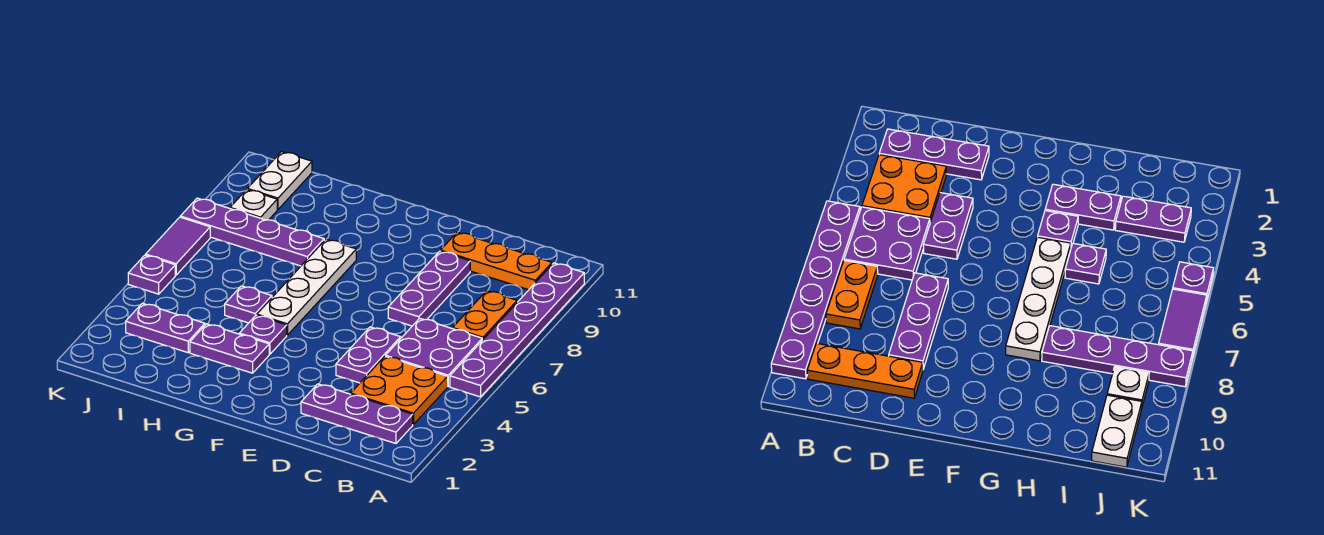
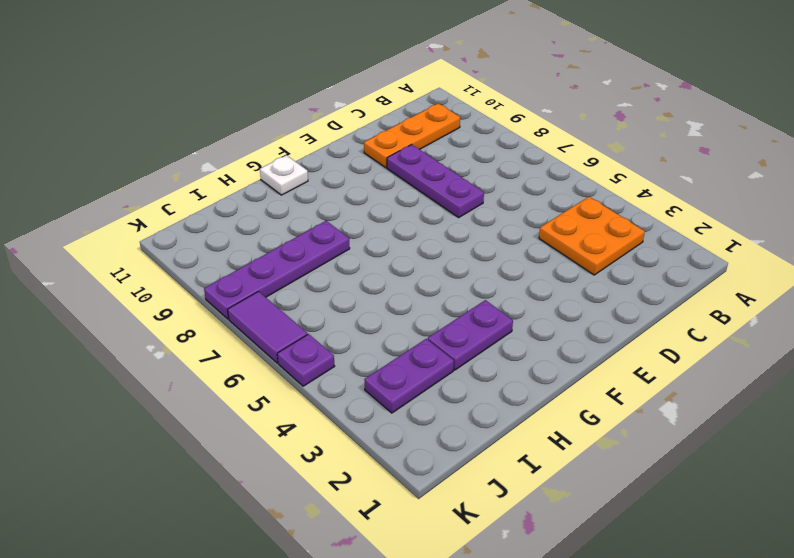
white plate G11 level 1 -> white plate J9 level 1
none -> purple plate A5:A10 level 1
none -> purple plate B2:D2 level 1
none -> purple plate B5:C6 level 1

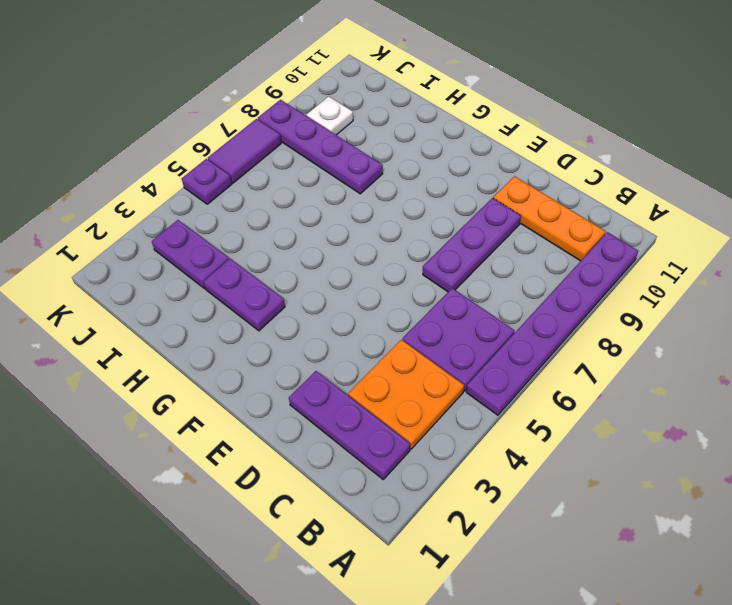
none -> orange plate B7:B8 level 1
none -> purple plate D4:D5 level 1
none -> purple plate G4 level 1

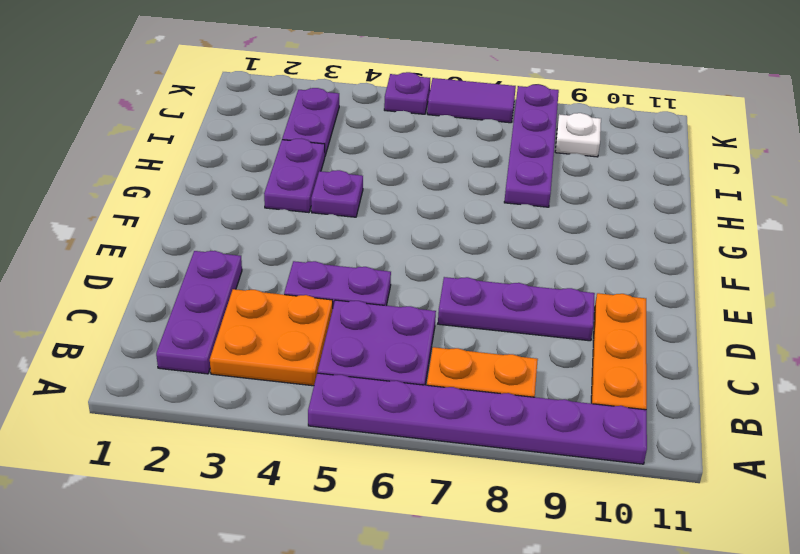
none -> white plate G5:G8 level 1
none -> purple plate H5 level 1
none -> white plate J10:J11 level 1

